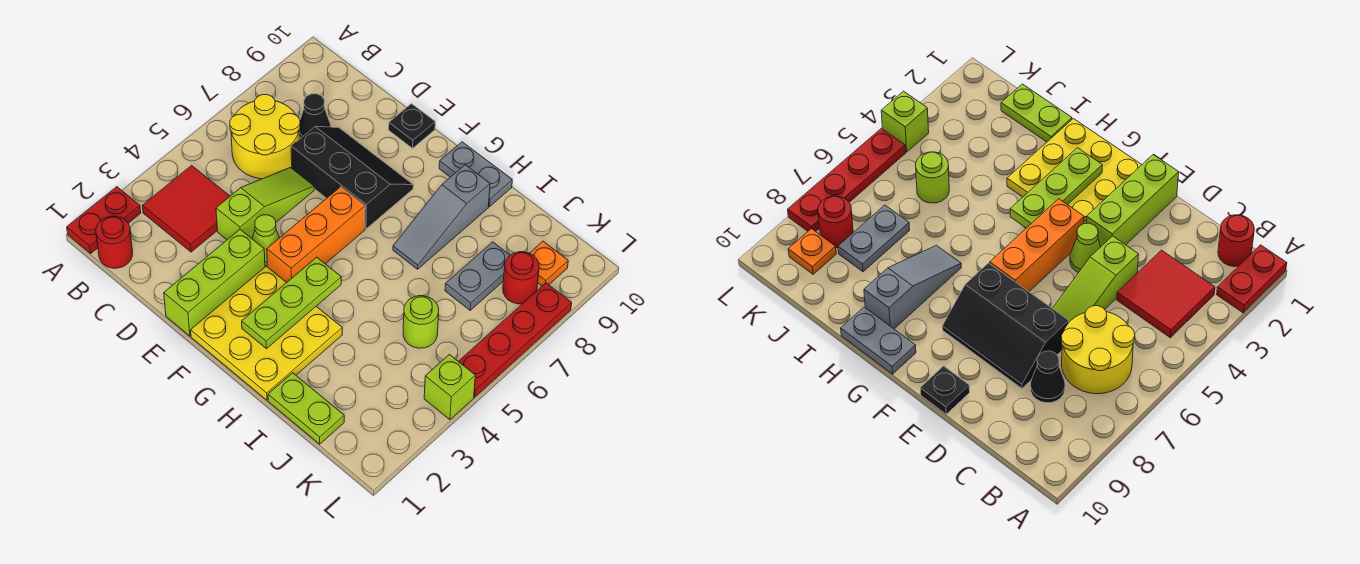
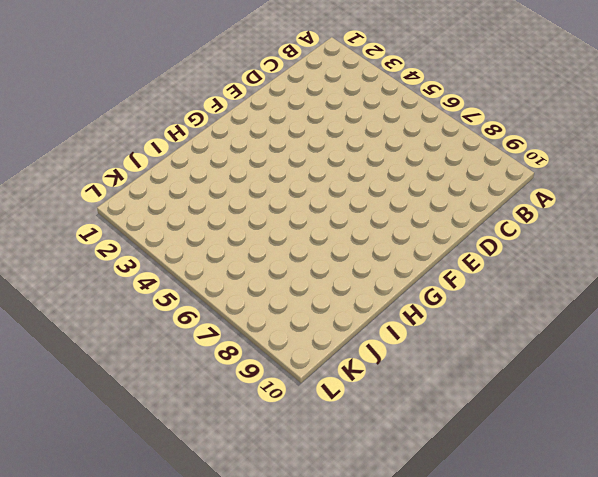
none -> red plate A1:A2 level 1
none -> red round brick B1 level 1
none -> red tile B3:C4 level 1

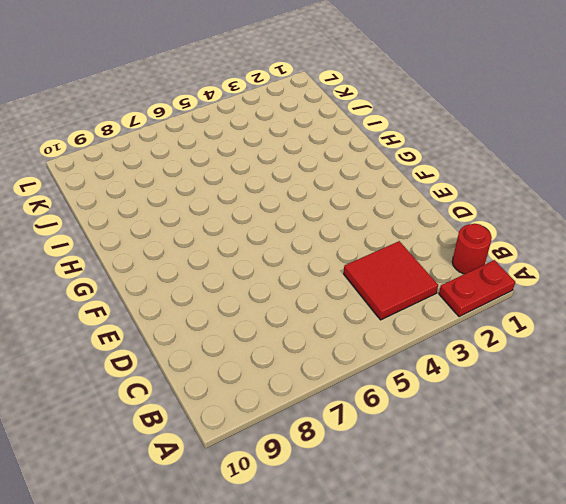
none -> yellow round brick B6:C7 level 1
none -> black cone C8 level 1
none -> lime slope D4:D6 level 1 top 4

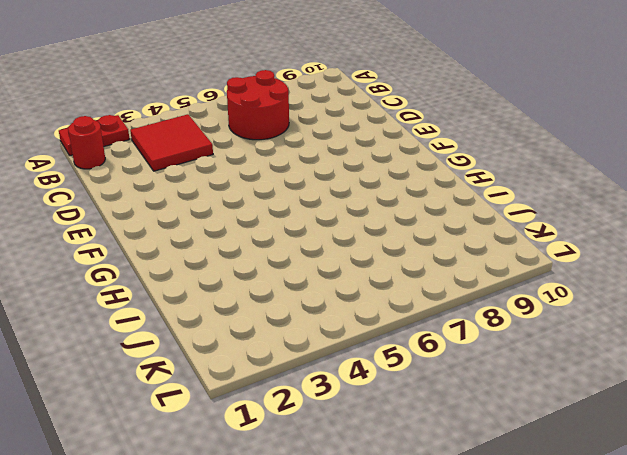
red round brick B6:C7 level 1 -> yellow round brick B6:C7 level 1
none -> black cone C8 level 1
none -> lime slope D4:D6 level 1 top 4
none -> black slope D7:F8 level 1 top 7

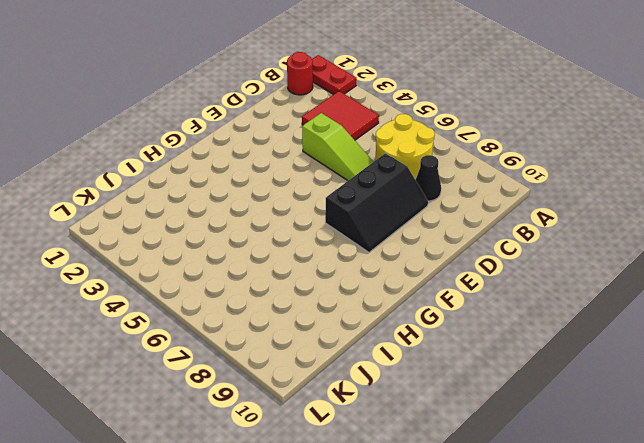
none -> lime brick E1:E3 level 1
none -> lime cone E4 level 1
none -> black plate E10 level 1

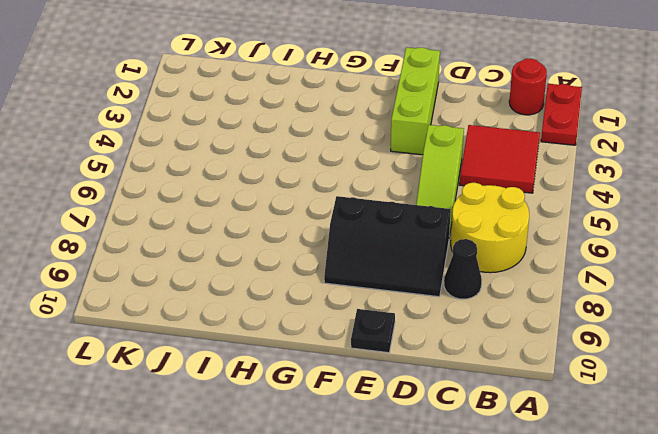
none -> lime cone E4 level 1
none -> yellow plate F1:H3 level 1
none -> orange brick F4:F6 level 1

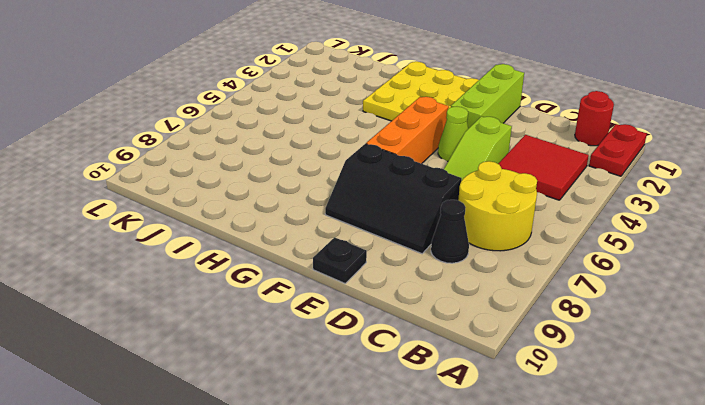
none -> grey plate G10:H10 level 1
none -> grey slope H7:H9 level 1 top 9
none -> lime plate I1:J1 level 1

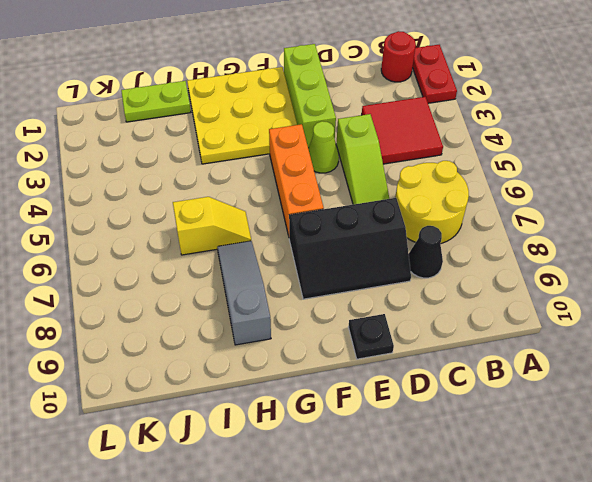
yellow slope H6:I6 level 1 top I -> none
none -> grey plate G10:H10 level 1
none -> lime round brick J5 level 1
none -> grey plate J7:J8 level 1

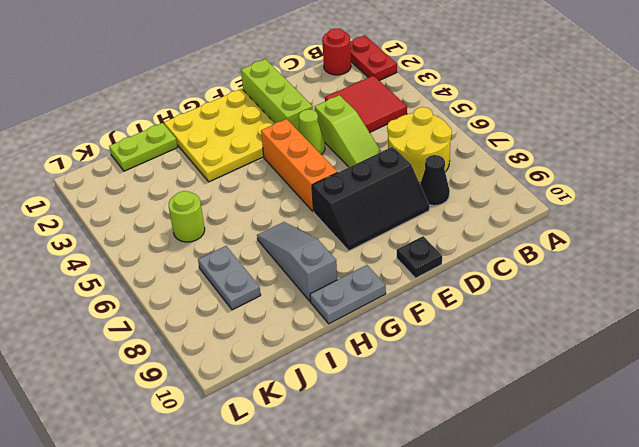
none -> red round brick K8 level 1
none -> orange plate K9 level 1
none -> lime brick L4 level 1

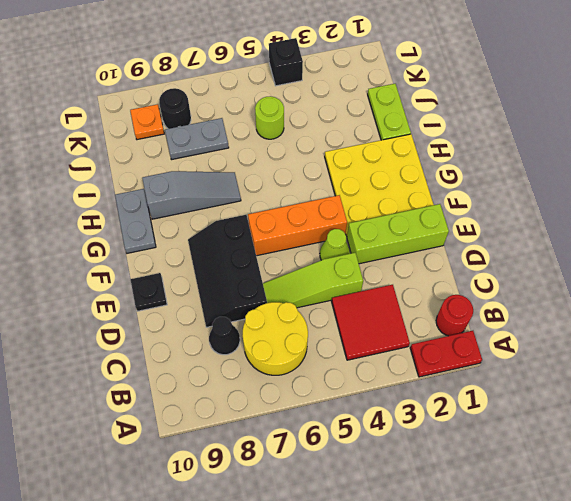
black round brick K8 level 1 -> red round brick K8 level 1
black brick L4 level 1 -> lime brick L4 level 1
none -> red plate L5:L8 level 1
none -> lime plate G2:G4 level 2

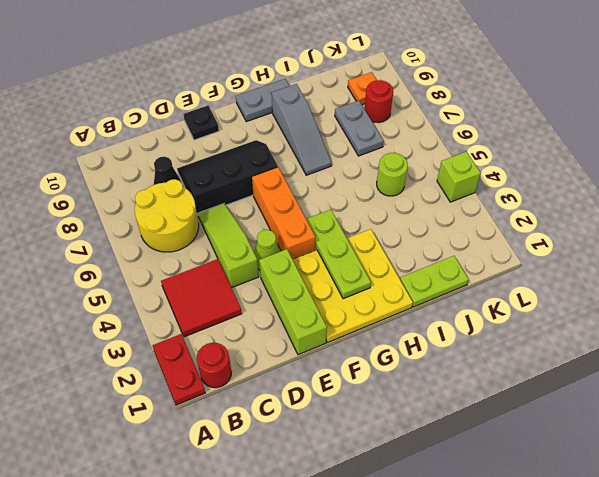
none -> red plate L5:L8 level 1

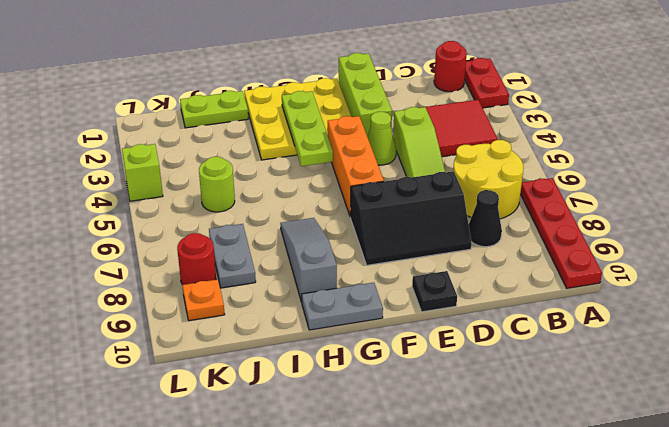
red plate A7:A10 level 1 -> red plate L5:L8 level 1

